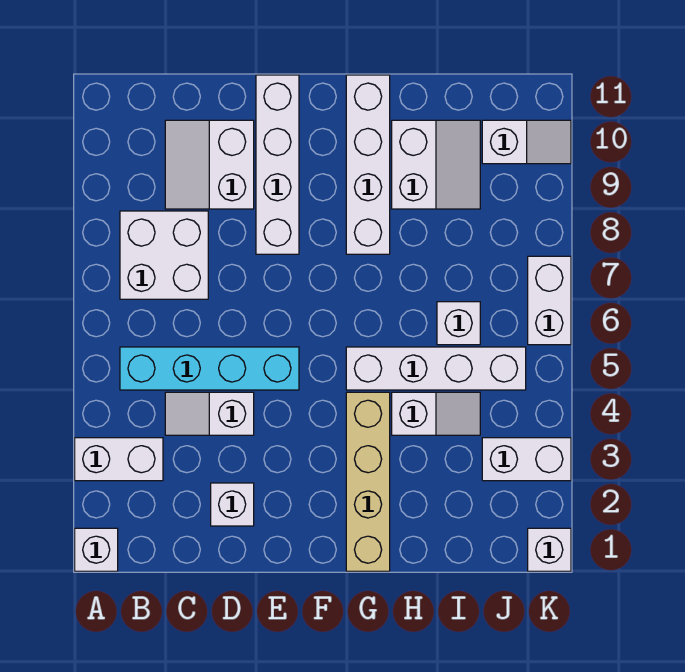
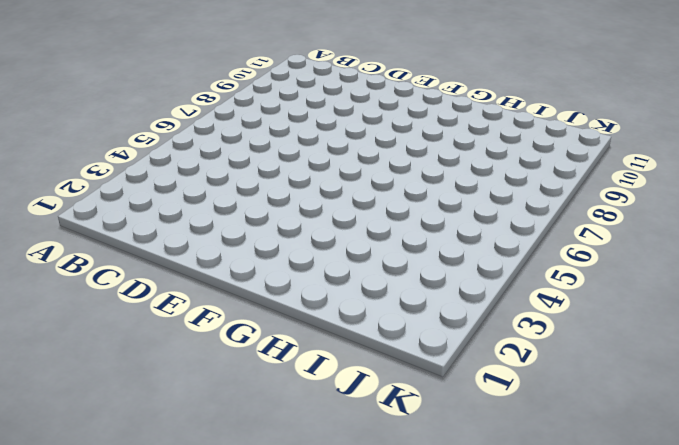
none -> white brick A1 level 1
none -> white brick A3:B3 level 1
none -> cyan brick B5:E5 level 1

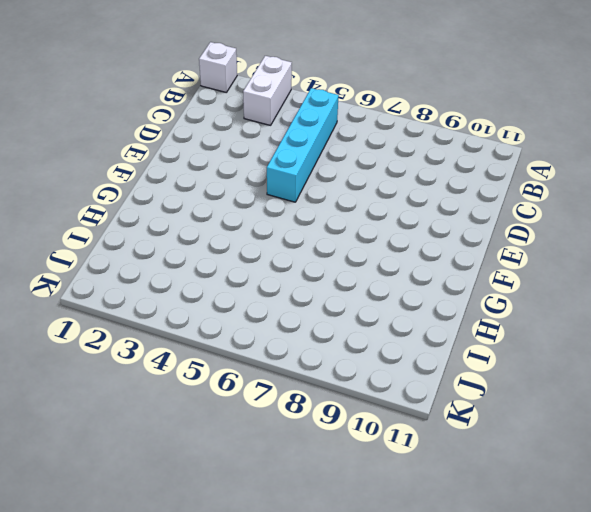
none -> white brick B7:C8 level 1
none -> white slope C4:D4 level 1 top D
none -> white slope C9:D10 level 1 top D

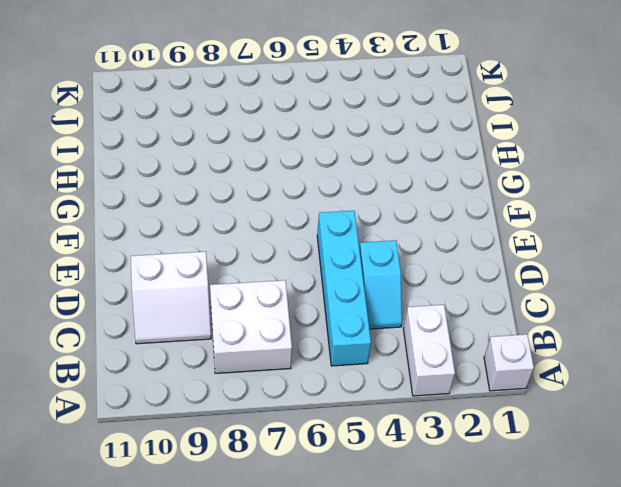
cyan slope C4:D4 level 1 top D -> white slope C4:D4 level 1 top D
none -> white brick D2 level 1
none -> white brick E8:E11 level 1
none -> tan brick G1:G4 level 1

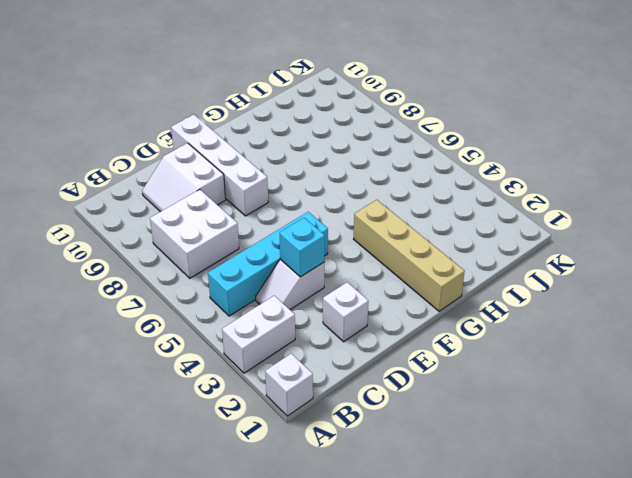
cyan brick D4 level 2 -> none
none -> white brick G5:J5 level 1
none -> white brick G8:G11 level 1
none -> white slope H4:I4 level 1 top H

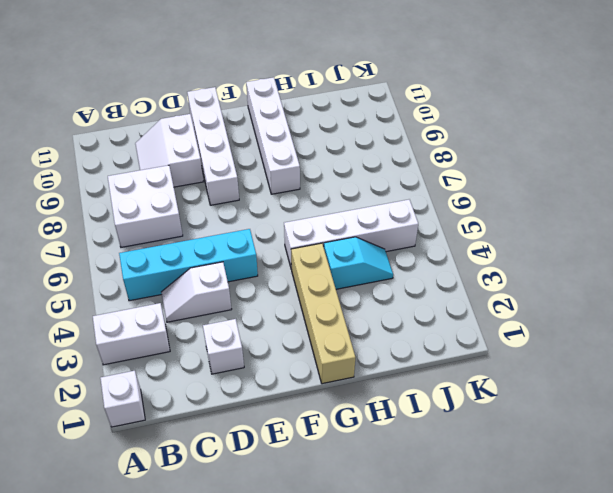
cyan slope H4:I4 level 1 top H -> white slope H4:I4 level 1 top H
none -> white slope H9:I10 level 1 top H
none -> white brick I6 level 1
none -> white brick J3:K3 level 1

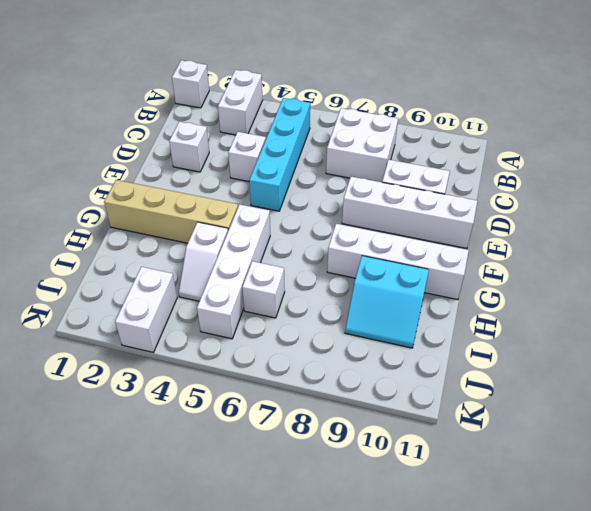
cyan slope H9:I10 level 1 top H -> white slope H9:I10 level 1 top H
none -> white slope J10:K10 level 1 top J
none -> white brick K1 level 1
none -> white brick K6:K7 level 1

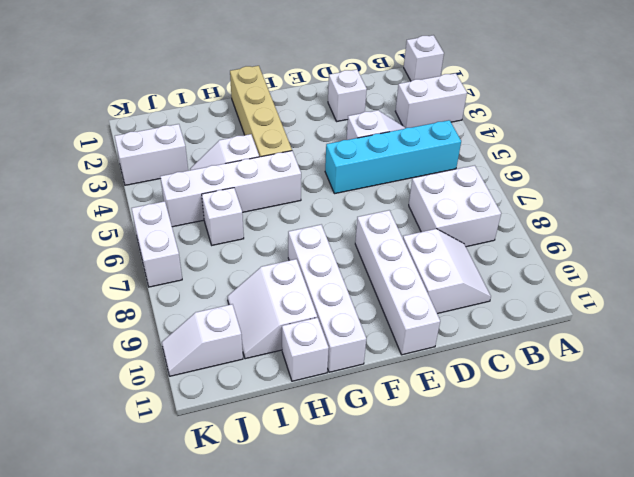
white brick H11 level 1 -> white brick K1 level 1

